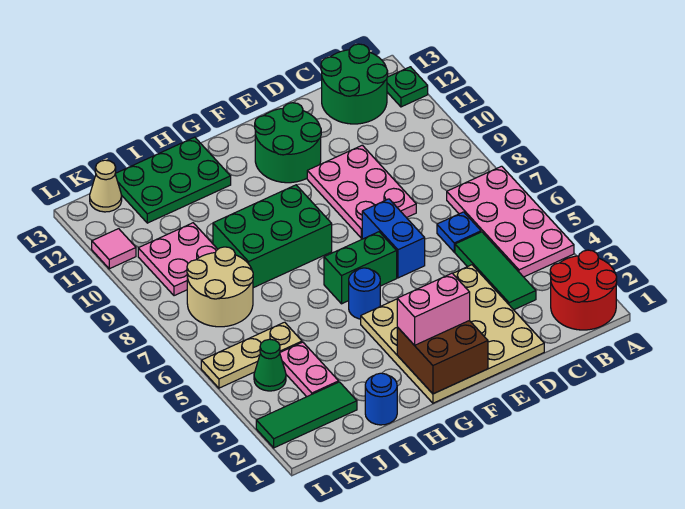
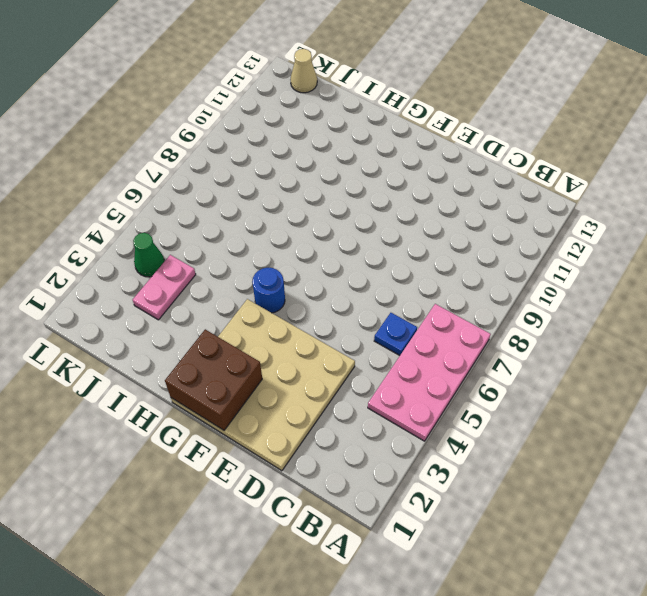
none -> red round brick A1:B2 level 1
none -> green plate A12 level 1
none -> green round brick B12:C13 level 1

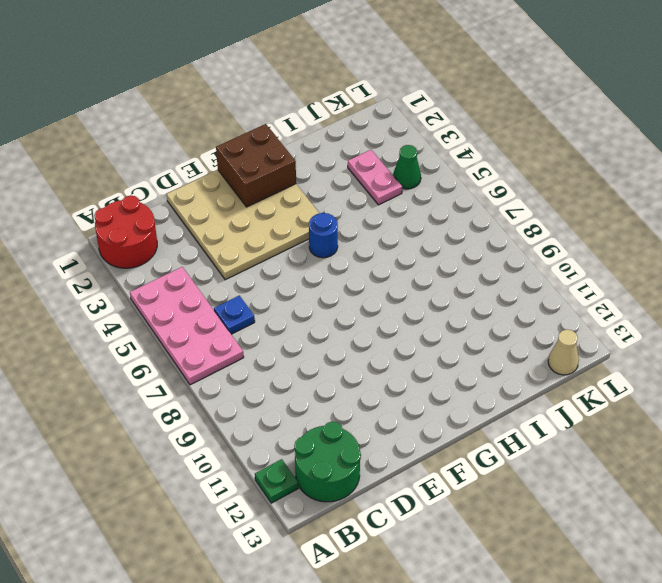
none -> green tile C3:C5 level 1
none -> pink plate D8:E10 level 1
none -> blue brick E6:E7 level 1

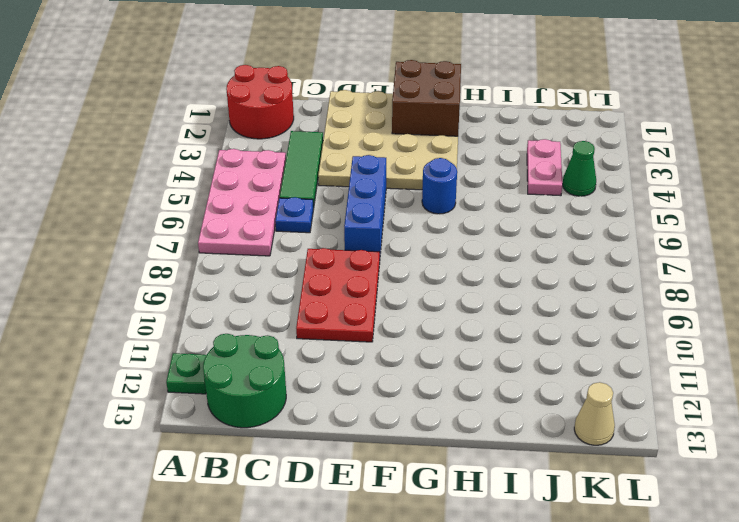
red plate D8:E10 level 1 -> pink plate D8:E10 level 1
blue brick E5:E7 level 1 -> blue brick E6:E7 level 1
none -> green round brick E11:F12 level 1
none -> green brick F6:G6 level 1
none -> green brick G8:I9 level 1

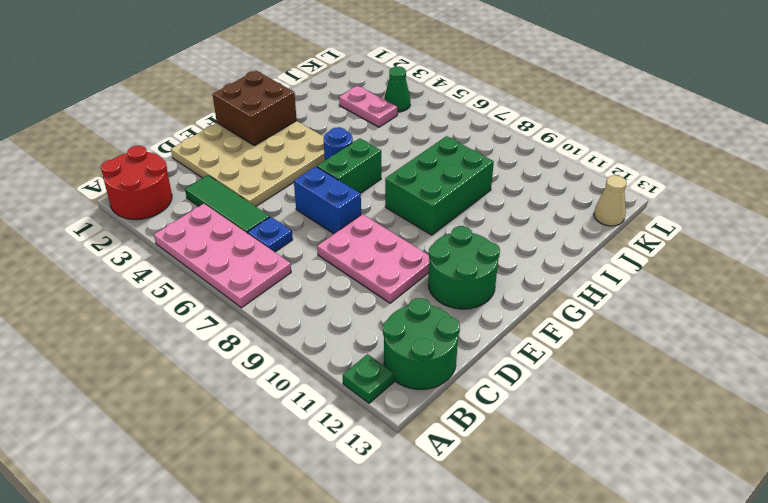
none -> green plate H12:J13 level 1
none -> blue round brick I1 level 1
none -> green tile J2:L2 level 1

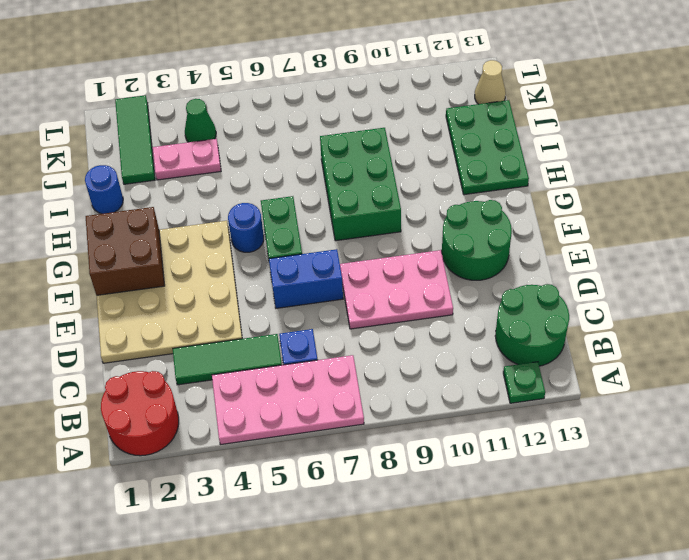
none -> tan plate J5:L5 level 1
none -> tan round brick J7:K8 level 1
none -> pink plate J9:K10 level 1

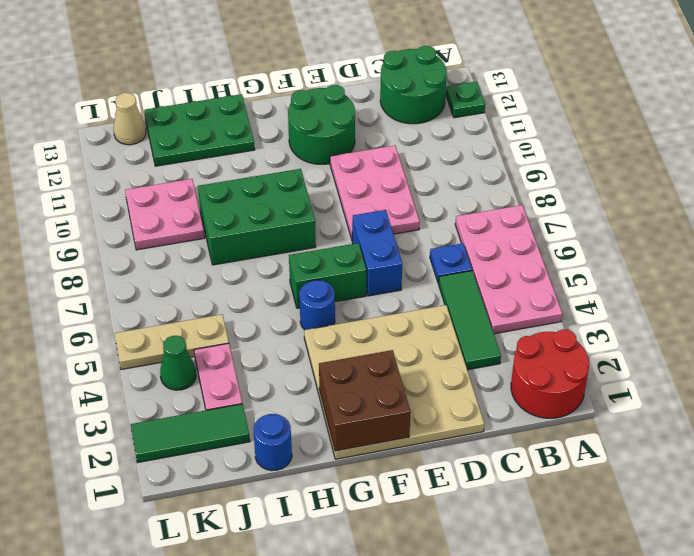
none -> tan round brick J7:K8 level 1
none -> pink tile L11 level 1
none -> pink brick F2:G2 level 3

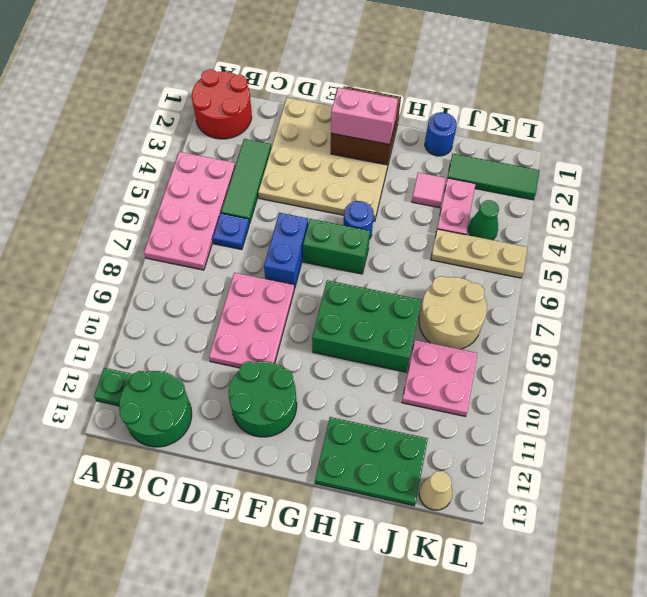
pink tile I3 level 1 -> pink tile L11 level 1

